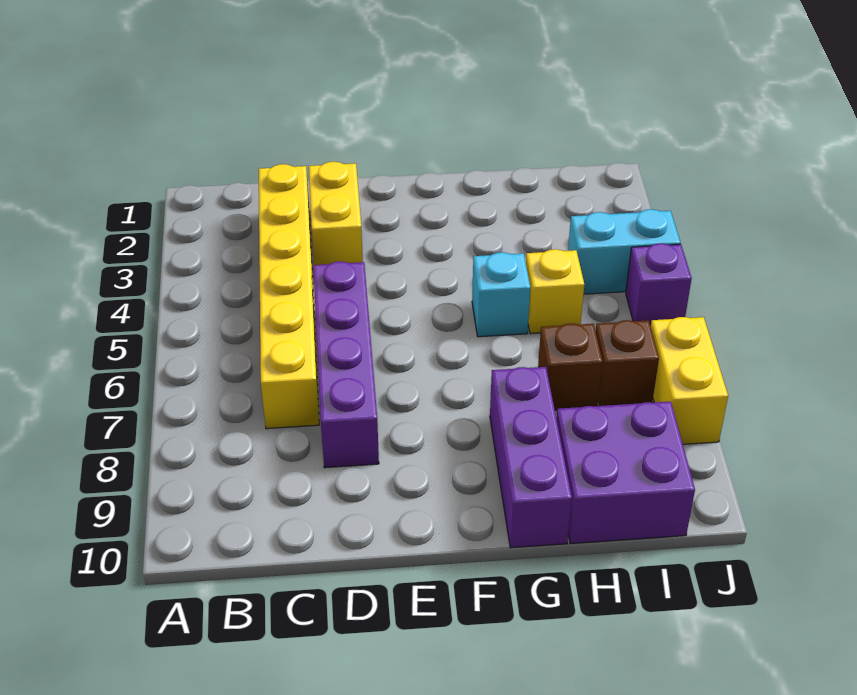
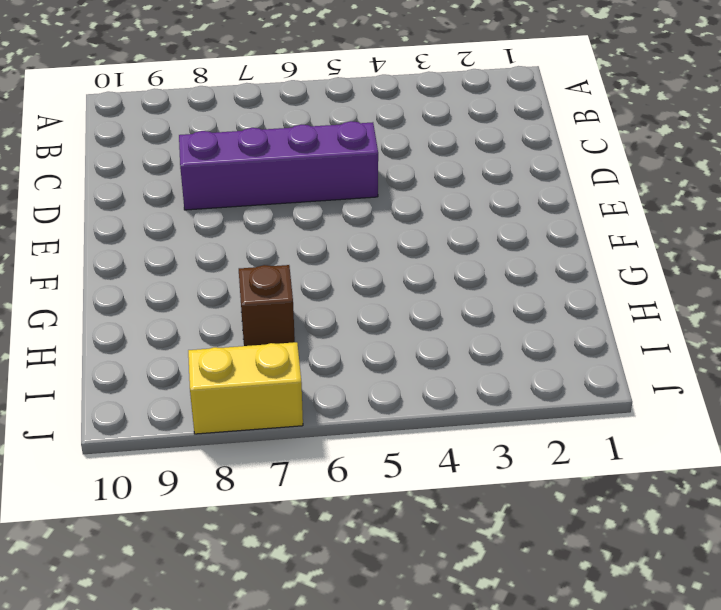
none -> yellow brick C2:C7 level 1
none -> yellow brick D2:D3 level 1
none -> cyan brick G5 level 1

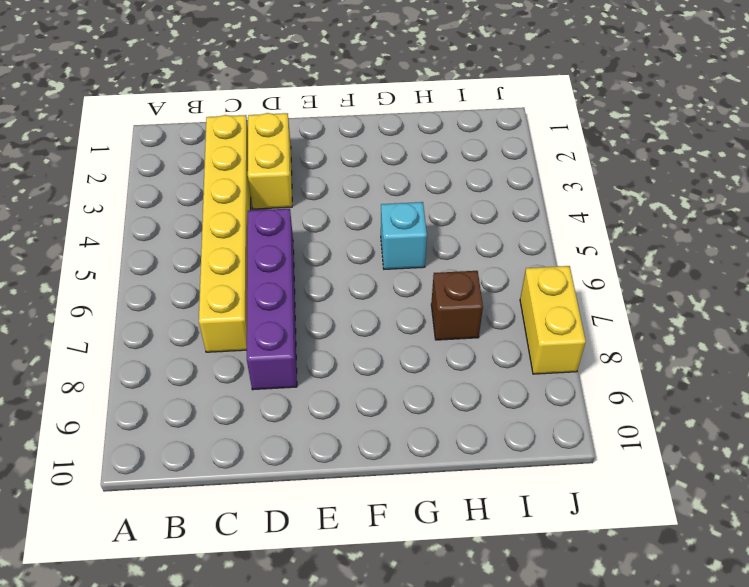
none -> purple brick G8:G10 level 1
none -> yellow brick H5 level 1
none -> purple brick H9:I10 level 1

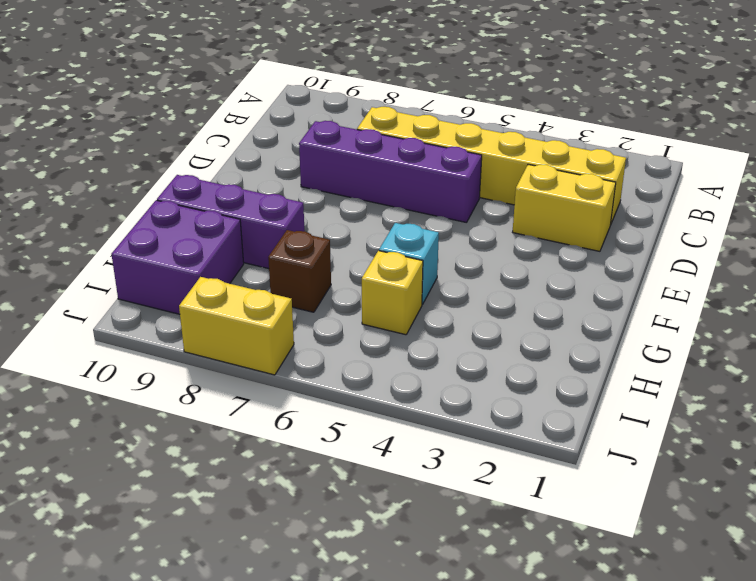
none -> cyan brick I4:J4 level 1
none -> brown brick I7 level 1
none -> purple brick J5 level 1

